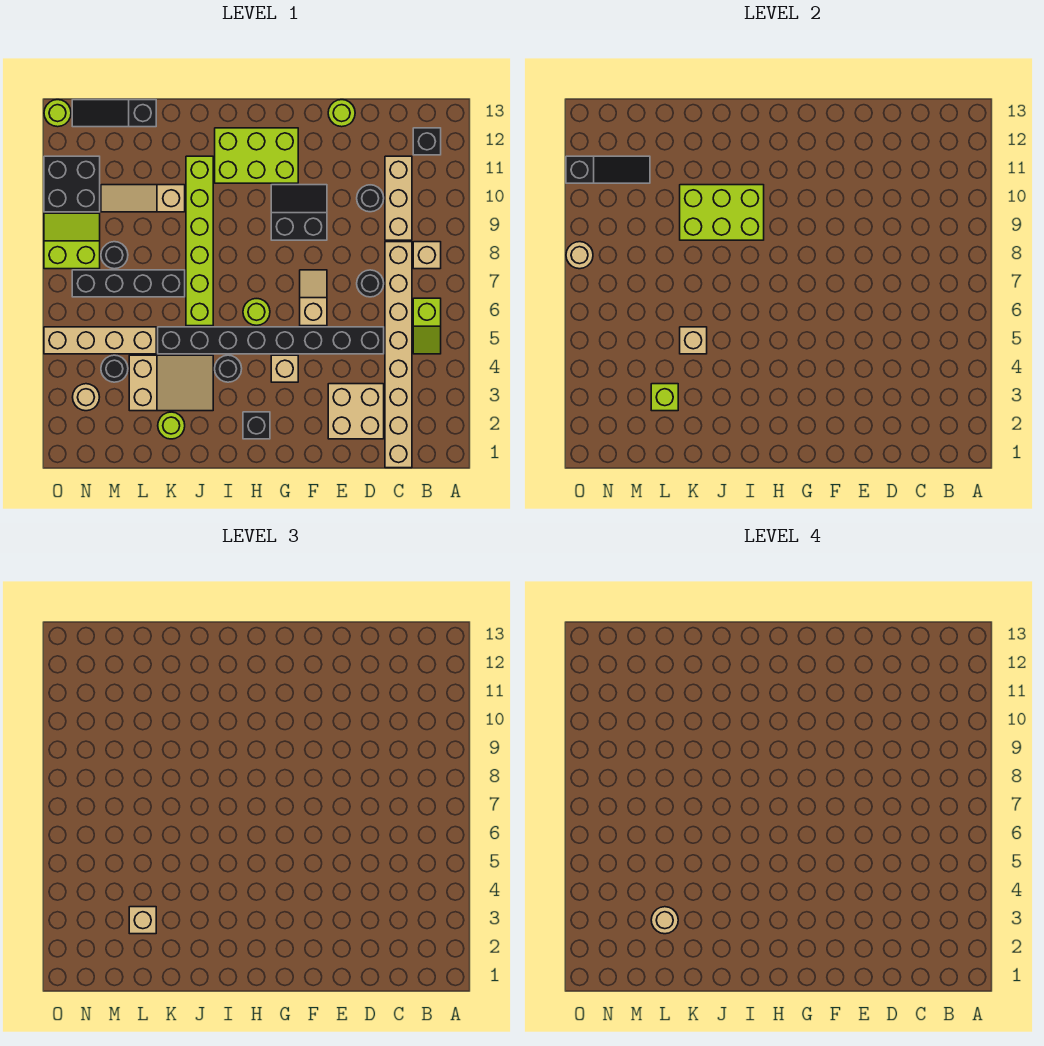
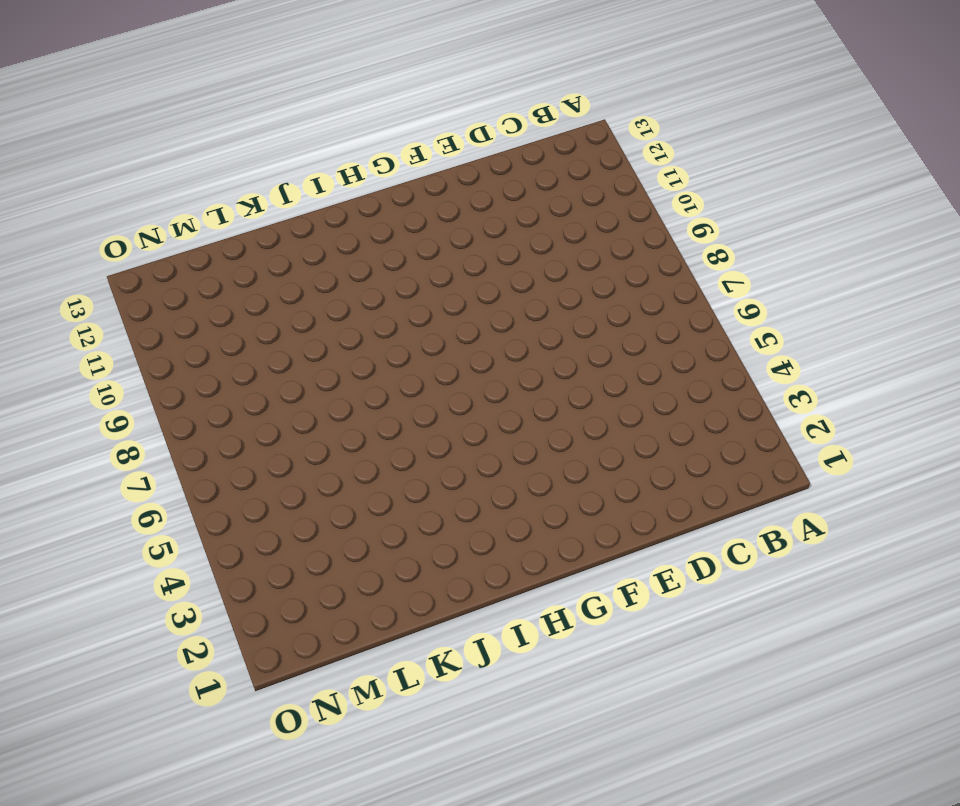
none -> lime slope B5:B6 level 1 top 6
none -> tan brick B8 level 1
none -> black brick B12 level 1
none -> tan brick C1:C8 level 1

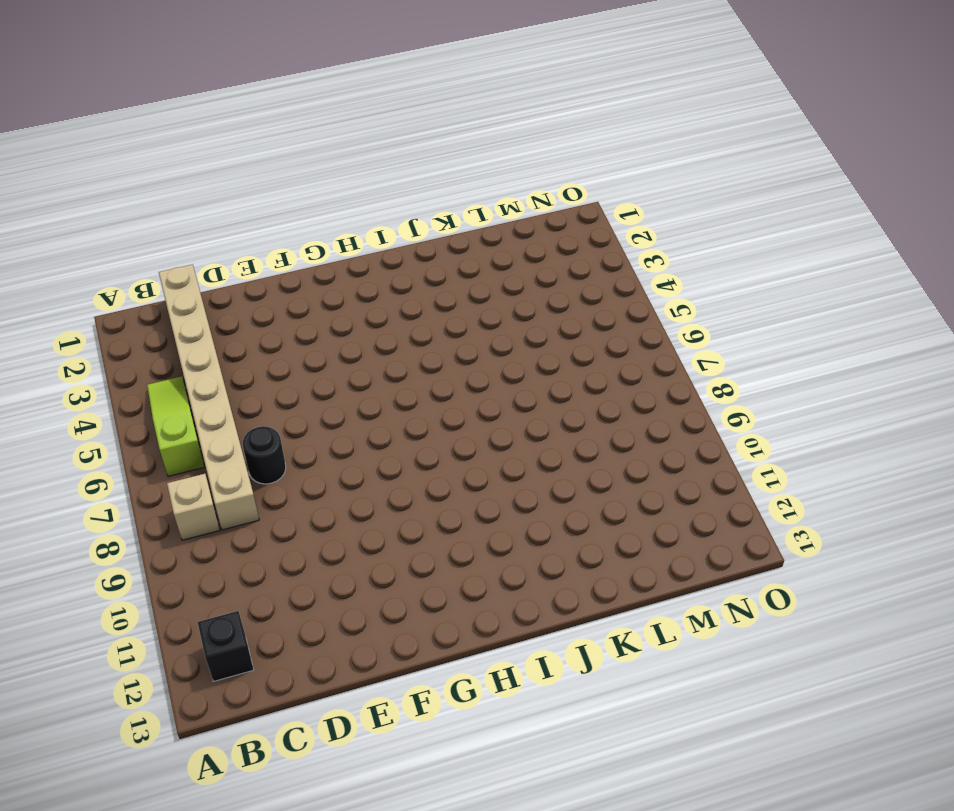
lime slope B4:B6 level 1 top 6 -> lime slope B5:B6 level 1 top 6
none -> tan brick C9:C11 level 1
none -> tan brick D2:E3 level 1
none -> black brick D5:K5 level 1
none -> black round brick D10 level 1

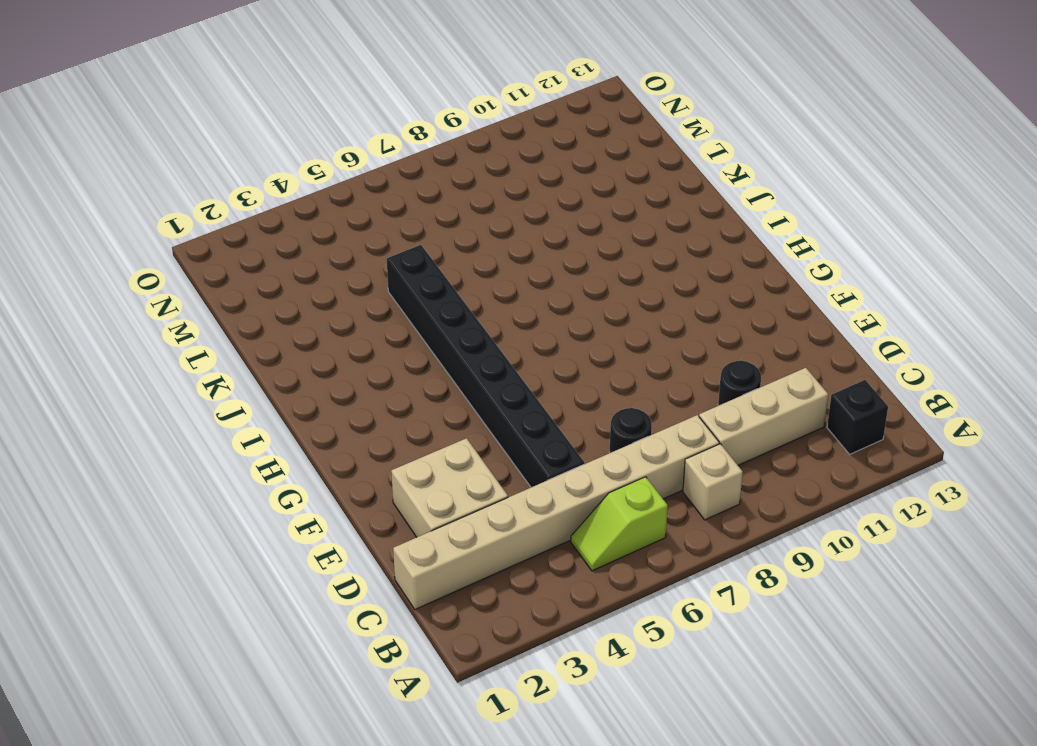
none -> lime round brick E13 level 1
none -> tan slope F6:F7 level 1 top 6
none -> black slope F9:G10 level 1 top 9
none -> tan brick G4 level 1

